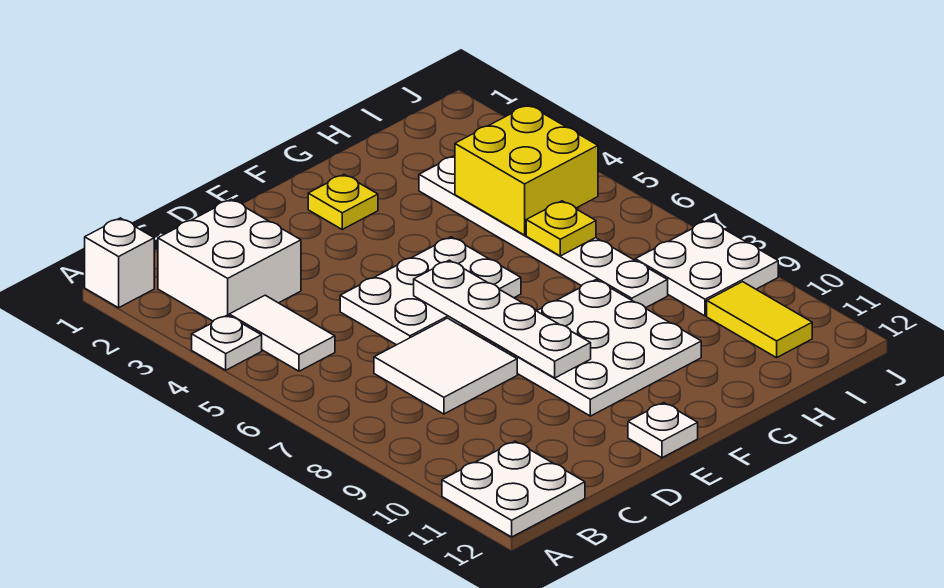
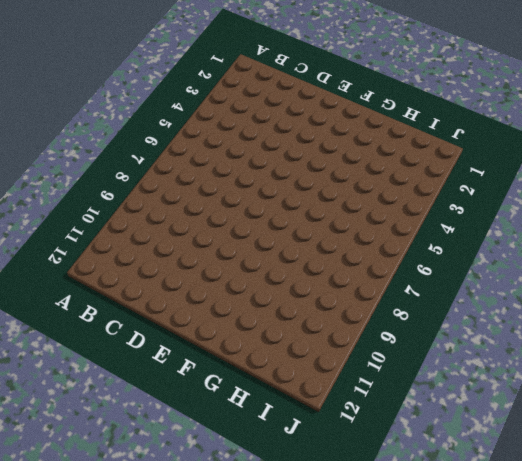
none -> white brick A1 level 1
none -> white plate A4 level 1
none -> white plate A11:B12 level 1

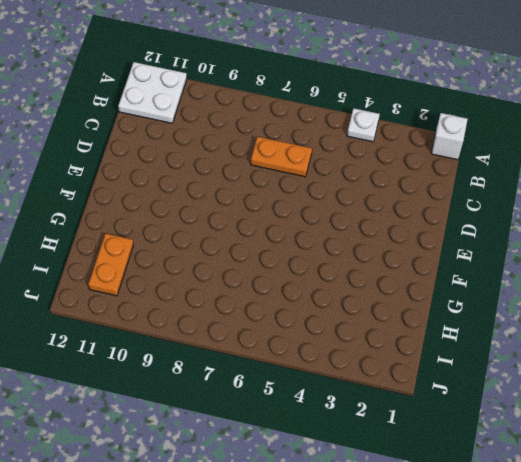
orange plate C6:C7 level 1 -> white tile C7:D8 level 1
orange plate H11:I11 level 1 -> yellow tile I10:I11 level 1
none -> white brick B2:C3 level 1
none -> white tile B4:B5 level 1
none -> white plate D5:F6 level 1

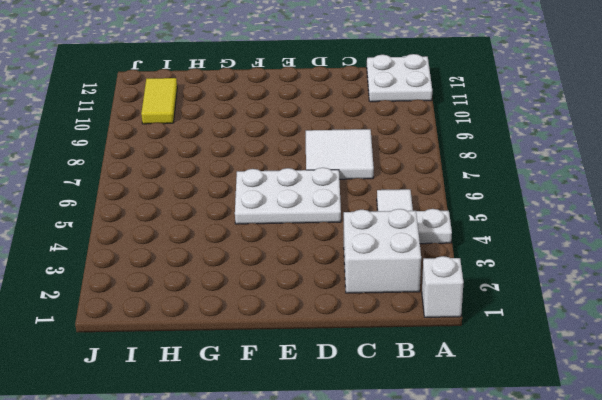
none -> white plate E8:G10 level 1
none -> white plate E12 level 1
none -> yellow plate F2 level 1

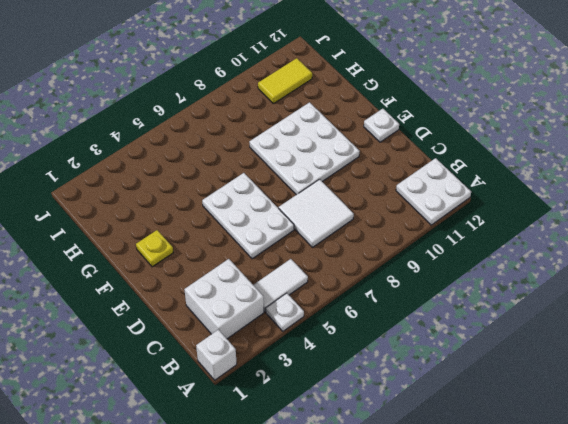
none -> white plate H3:H8 level 1
none -> white plate I8:J9 level 1
none -> white plate E6:E9 level 2

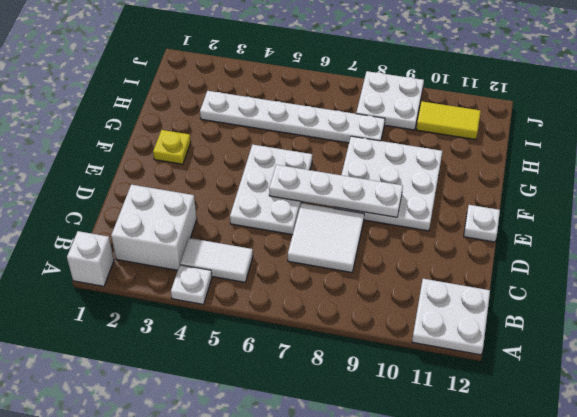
none -> yellow brick H4:I5 level 2
none -> yellow plate H6 level 2

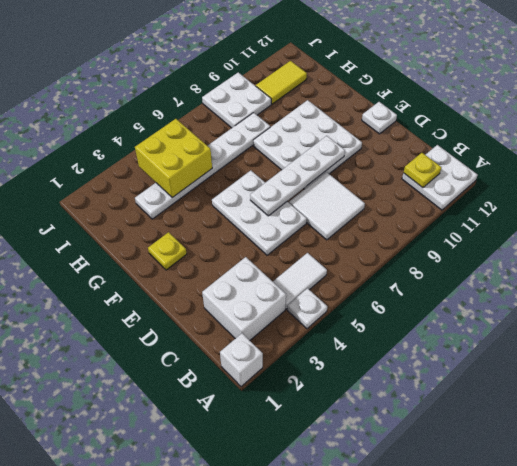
yellow plate B11 level 2 -> yellow plate H6 level 2

